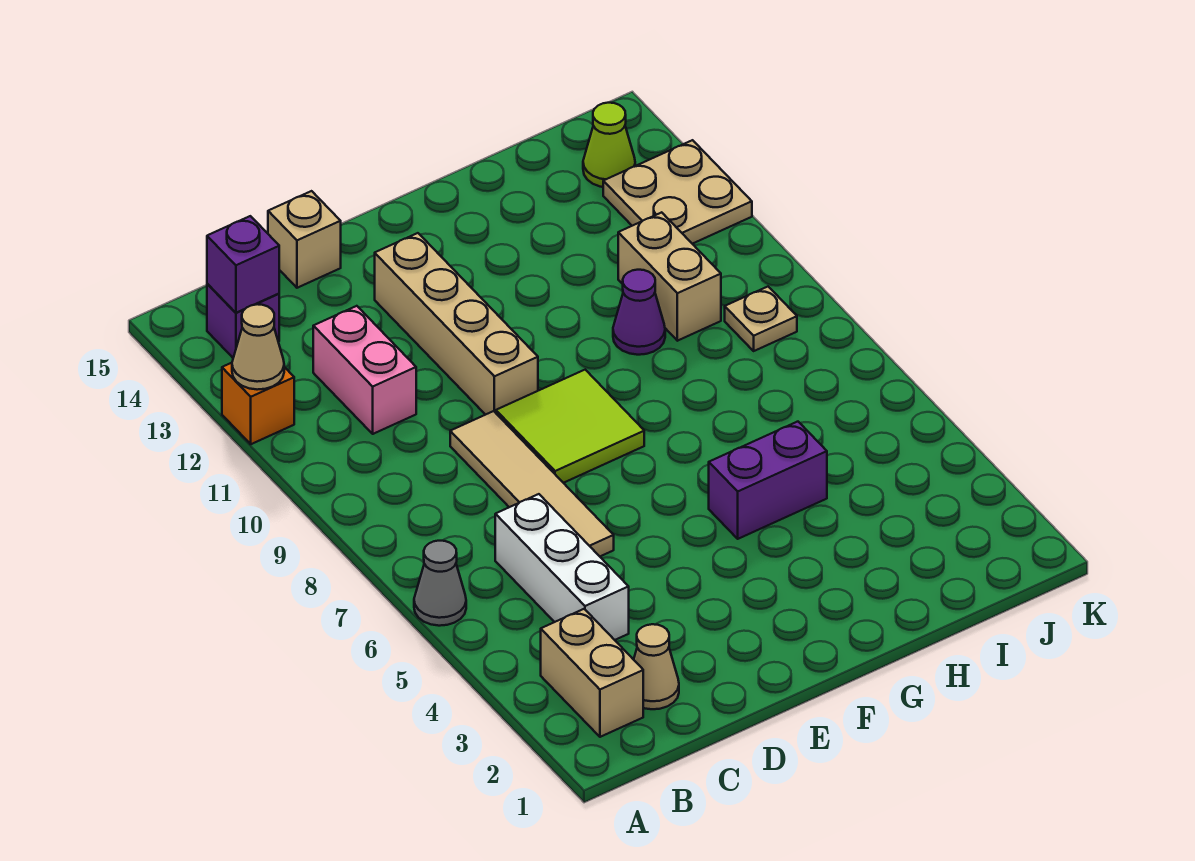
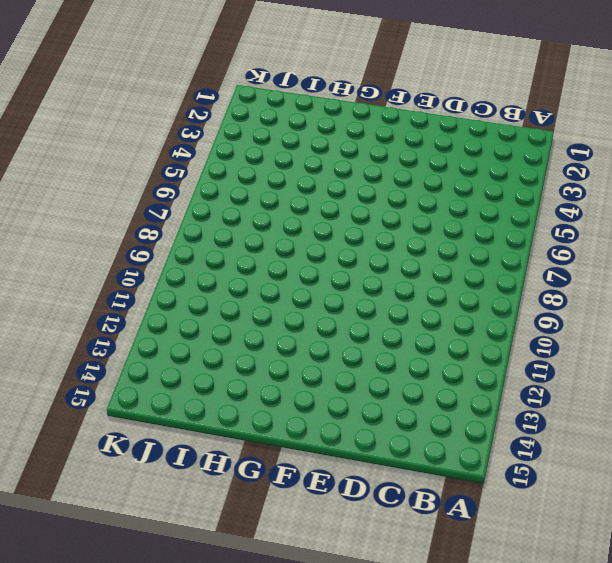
none -> grey cone A6 level 1
none -> orange brick A12 level 1
none -> tan brick B2:B3 level 1

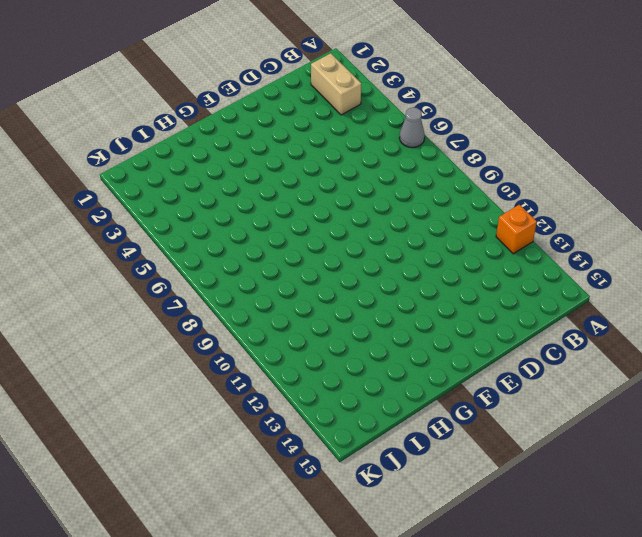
none -> purple brick B14 level 1
none -> tan cone C2 level 1
none -> white brick C4:C6 level 1

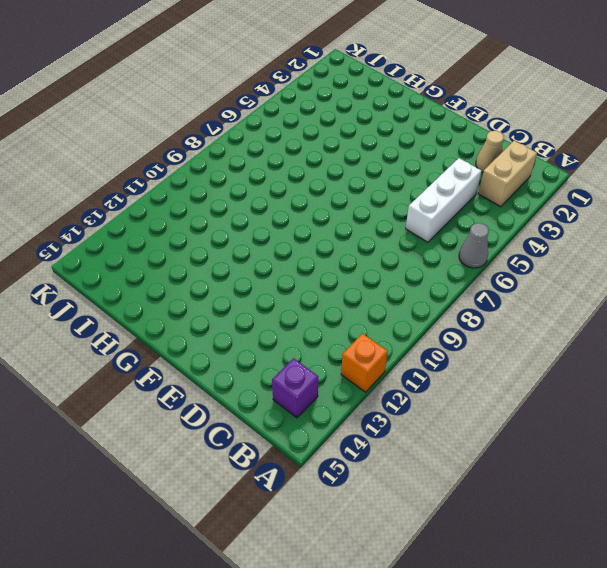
none -> pink brick C11:C12 level 1
none -> tan tile D6:D9 level 1
none -> tan brick D15 level 1

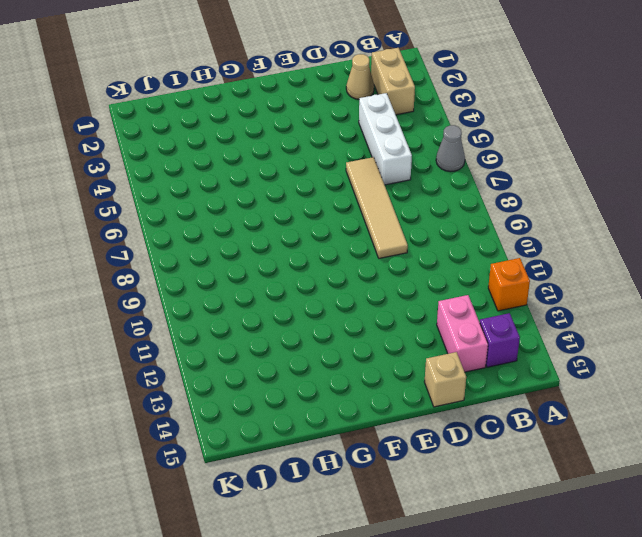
pink brick C13:C14 level 1 -> pink brick C11:C12 level 1
none -> lime tile E8:F9 level 1
none -> tan brick E10:E13 level 1
none -> purple brick G5:H5 level 1

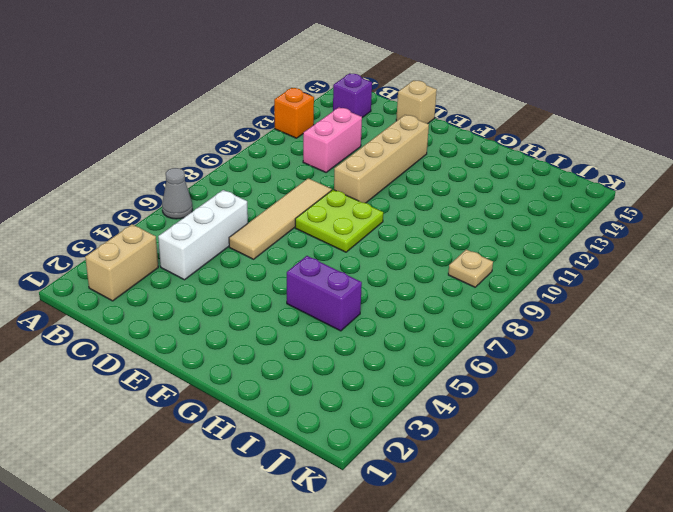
lime plate E8:F9 level 1 -> lime tile E8:F9 level 1
none -> tan cone C2 level 1
none -> purple cone H10 level 1
none -> tan brick I10:I11 level 1

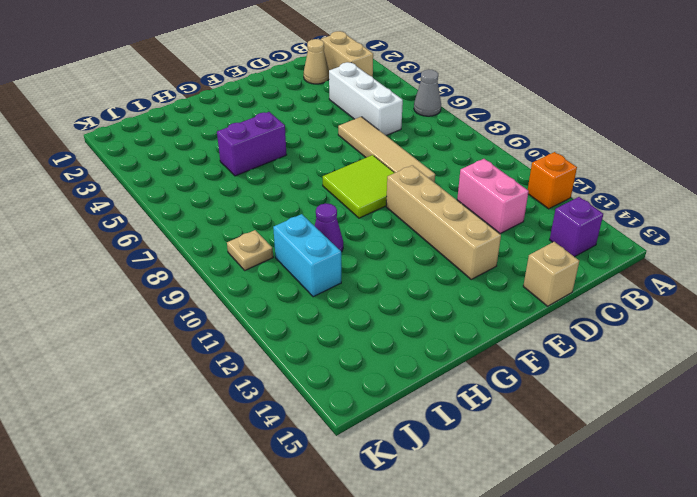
cyan brick I10:I11 level 1 -> tan brick I10:I11 level 1
none -> tan plate J12:K13 level 1
none -> lime cone J14 level 1
none -> tan cone A12 level 2

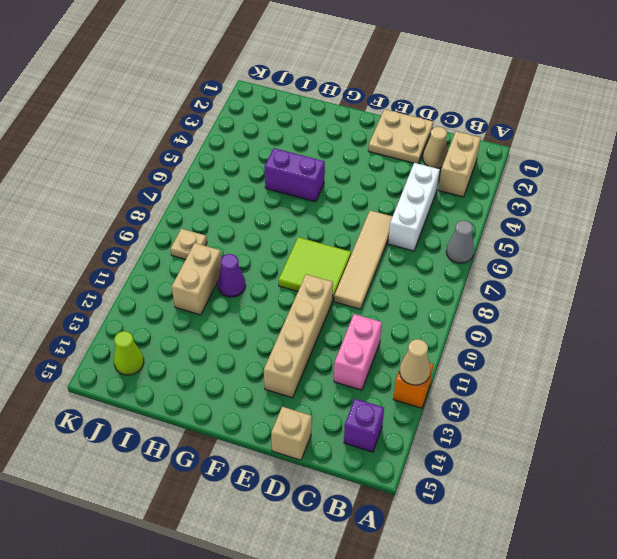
tan plate D1:E2 level 1 -> tan plate J12:K13 level 1
none -> purple brick B14 level 2

